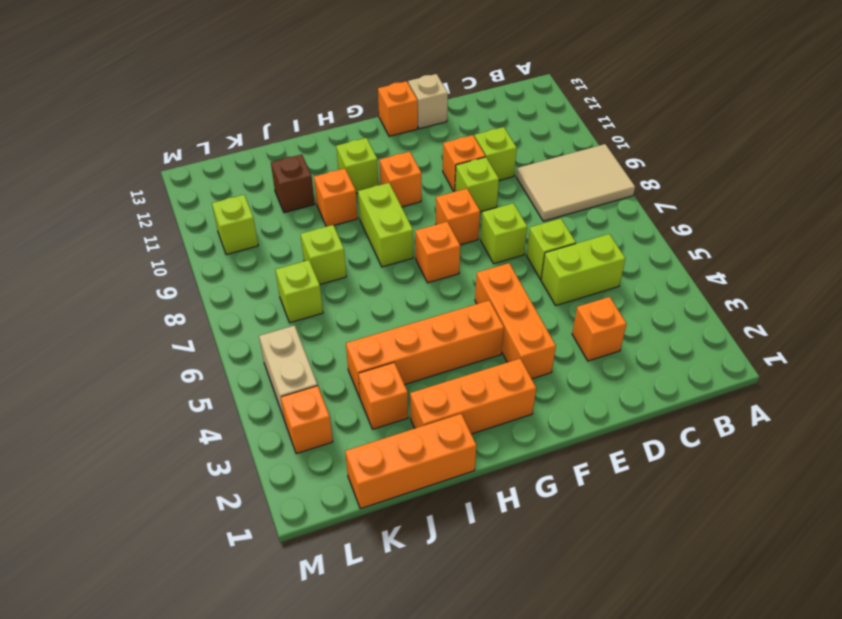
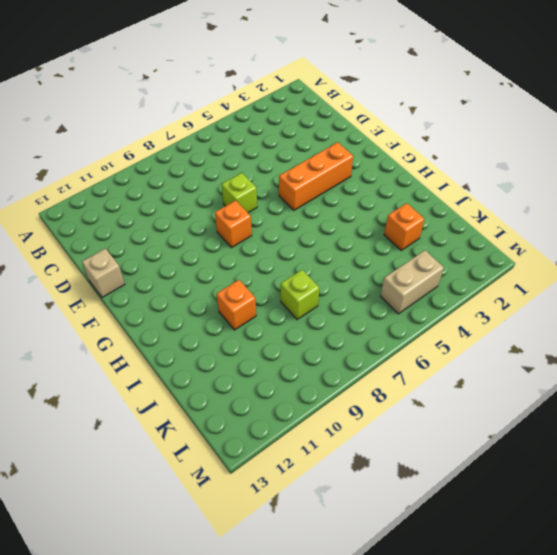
none -> tan tile A8:C9 level 1
none -> lime brick C5:D5 level 1
none -> orange brick D3 level 1

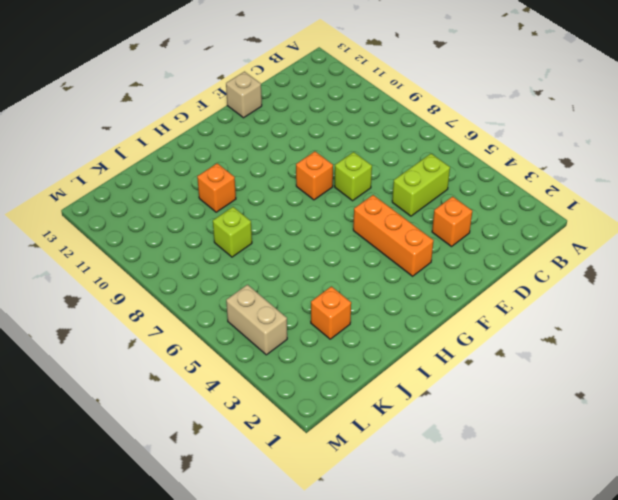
none -> tan tile A8:C9 level 1
none -> lime brick D6 level 1
none -> lime brick D10 level 1

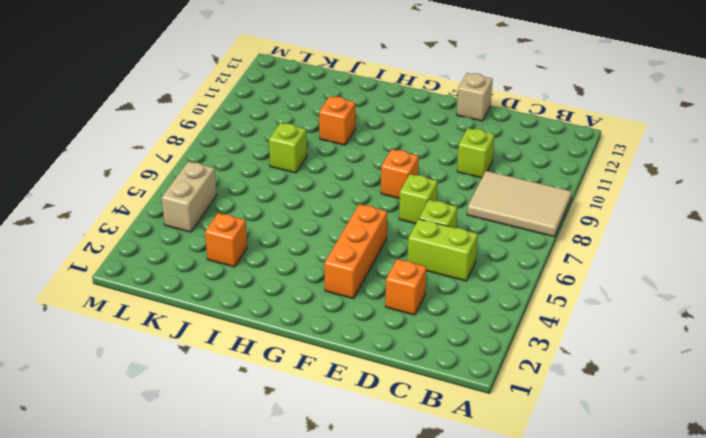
none -> lime brick E9 level 1
none -> orange brick E10 level 1
none -> orange brick F13 level 1

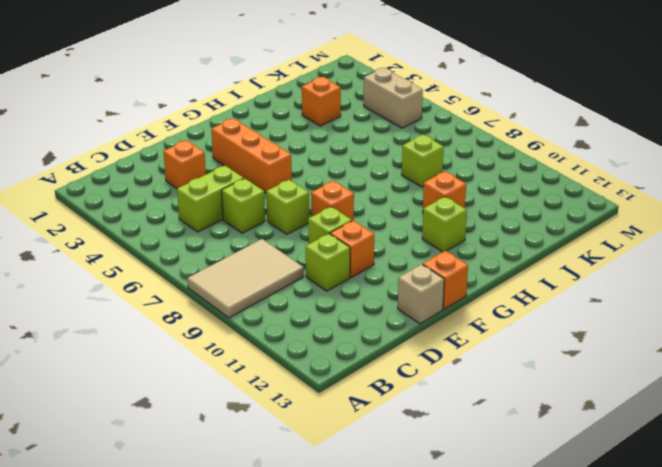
none -> orange brick G2:I2 level 1
none -> orange brick G4:J4 level 1
none -> orange brick G7 level 1

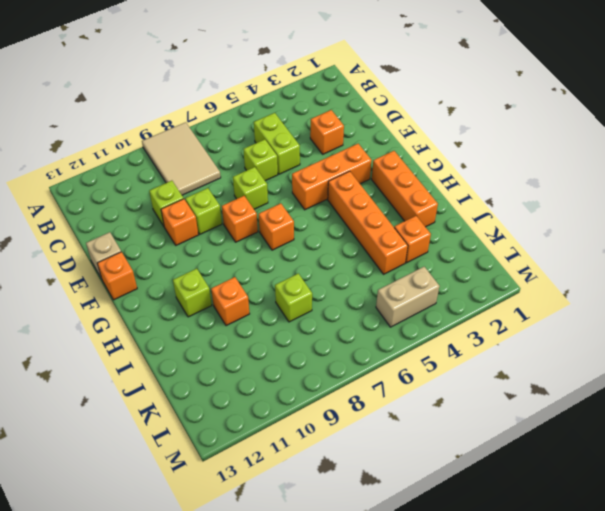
none -> orange brick G10 level 1
none -> lime brick H8:H9 level 1
none -> orange brick I1:K1 level 1

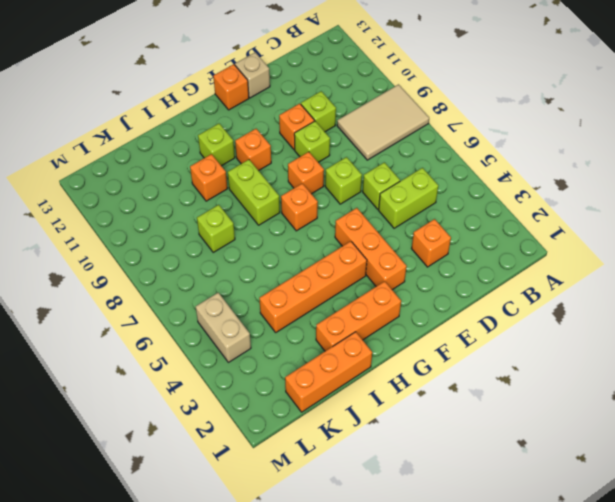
none -> orange brick J3 level 1
none -> brown brick J11 level 1
none -> lime brick K7 level 1

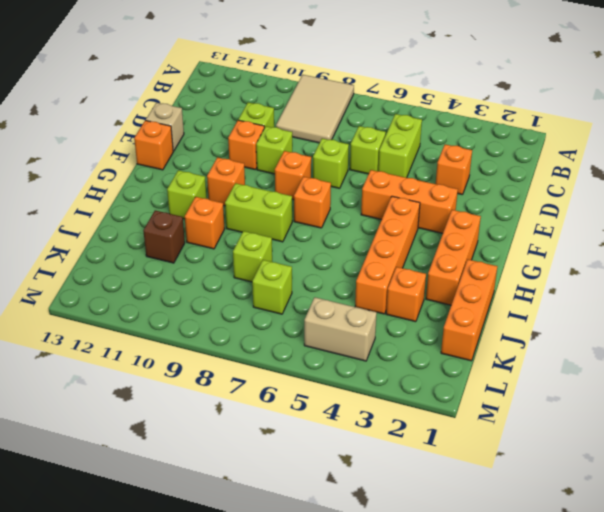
none -> orange brick L3 level 1
none -> lime brick L10 level 1

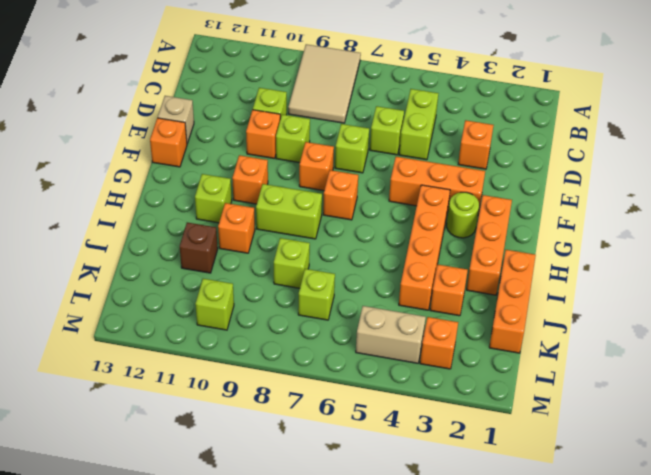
lime round brick G3 level 1 -> none

